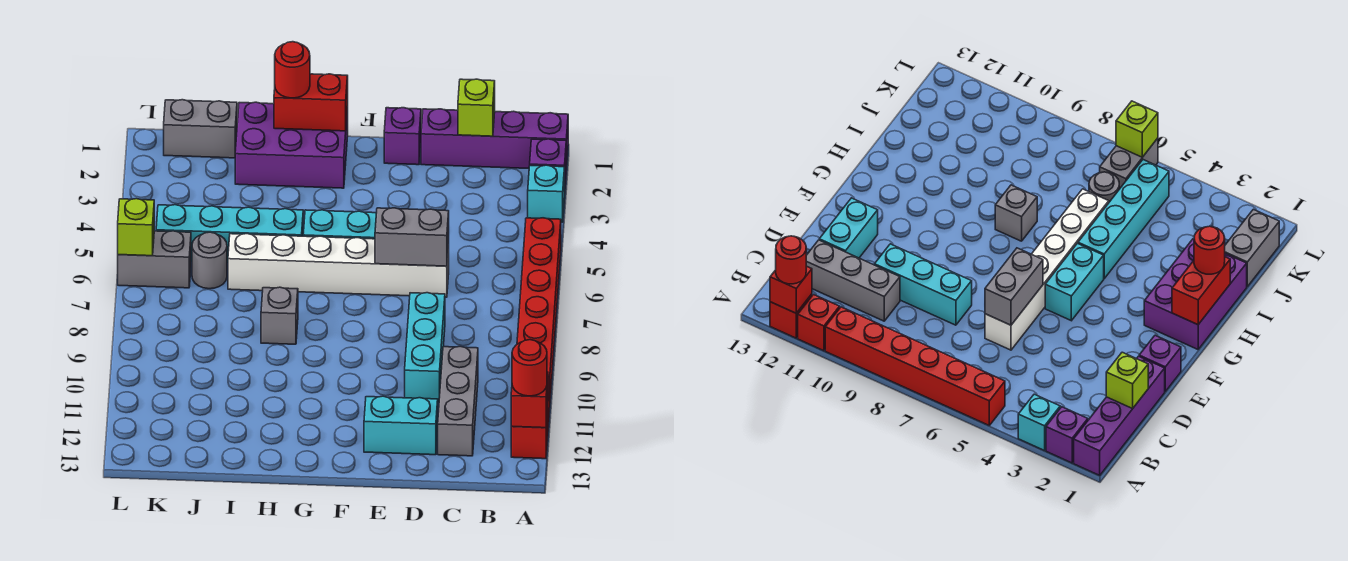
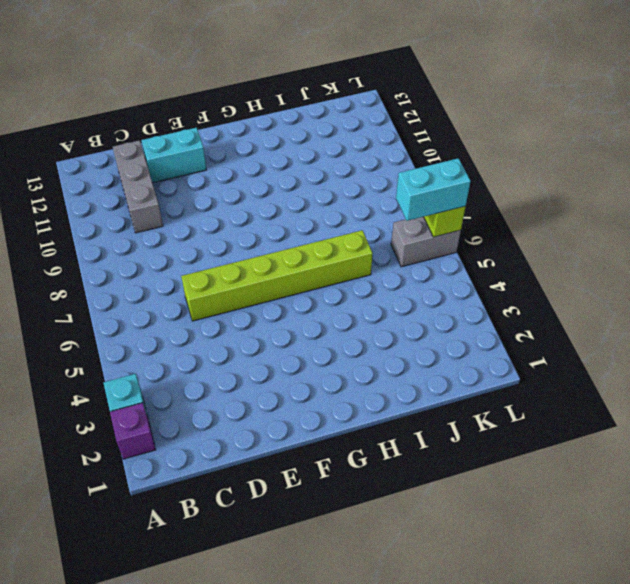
lime brick D6:I6 level 1 -> white brick D6:I6 level 1
cyan brick K6:L6 level 3 -> cyan brick F5:G5 level 1
none -> purple brick A1:D1 level 1
none -> red brick A5:A10 level 1
none -> red brick A11 level 1

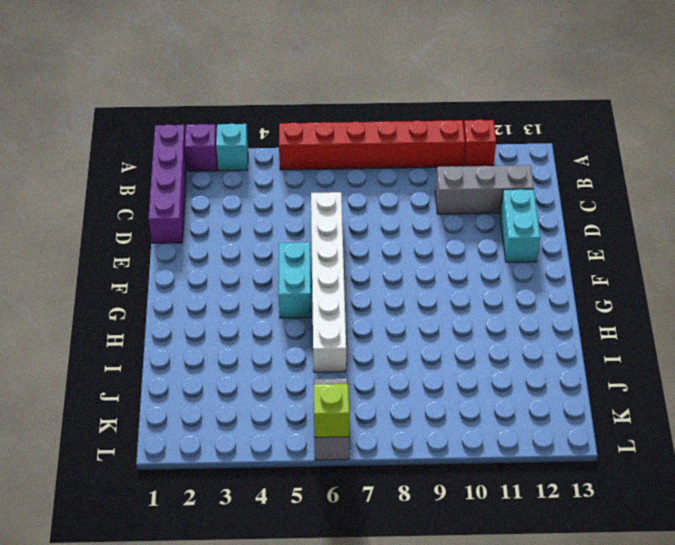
none -> red brick A12 level 1
none -> cyan brick D8:D10 level 1
none -> purple brick E1 level 1

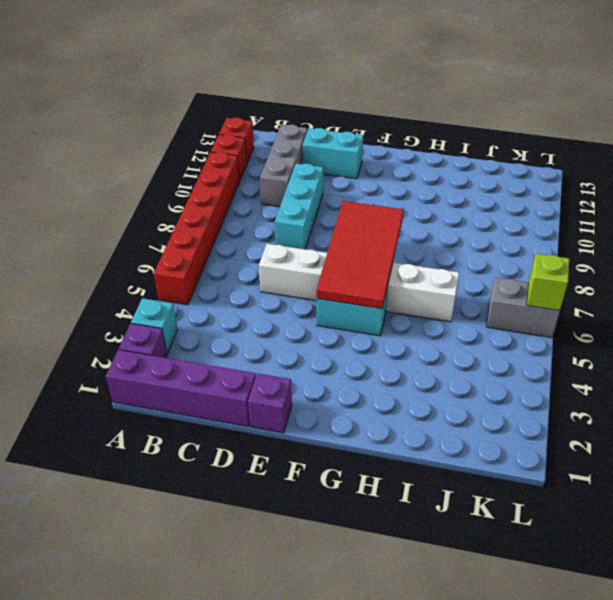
red tile F5:G8 level 2 -> none
none -> purple brick G1:I2 level 1
none -> cyan brick H5:K5 level 1
none -> grey brick H8 level 1

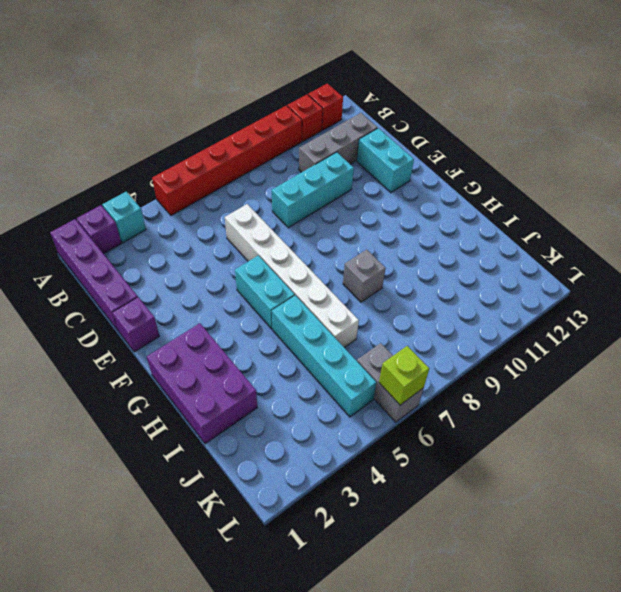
none -> grey brick J1:K1 level 1
none -> grey round brick J6 level 1
none -> red brick A12 level 2

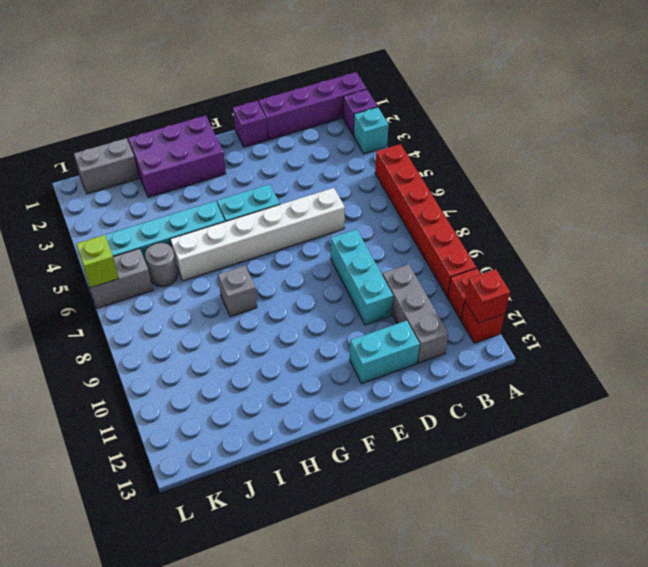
none -> lime brick C1 level 2
none -> grey brick D6:E6 level 2
none -> red brick G1:H1 level 2

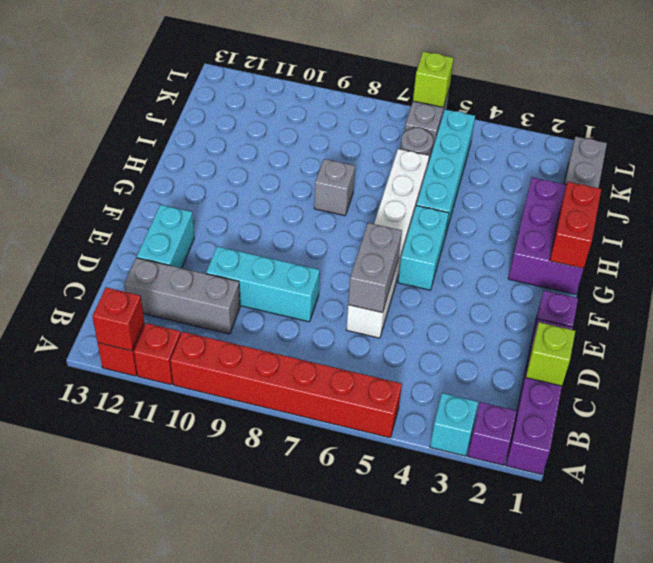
none -> red round brick A12 level 3
none -> red round brick H1 level 3

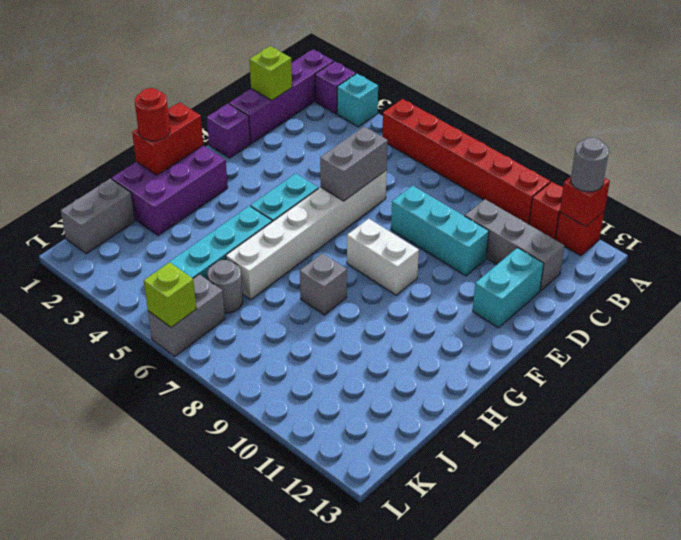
grey round brick A12 level 3 -> red round brick A12 level 3
white brick F8:F9 level 1 -> none

